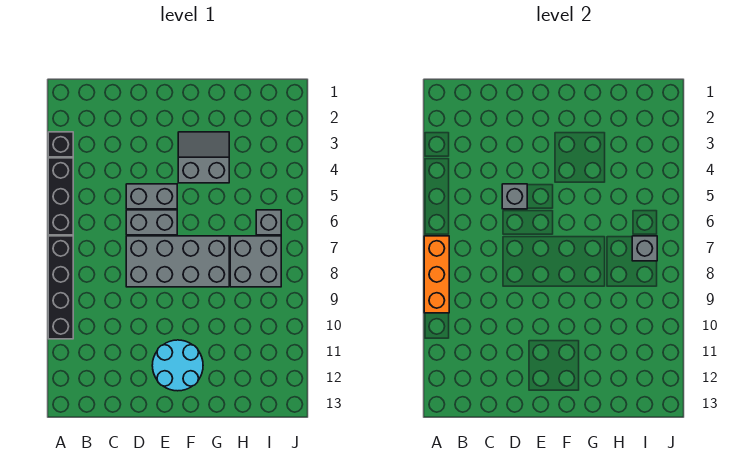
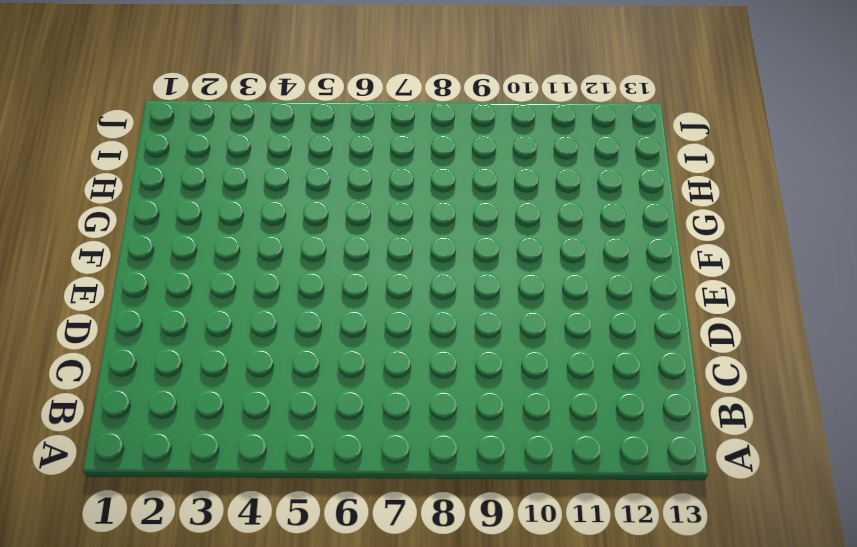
none -> black brick A3 level 1
none -> black brick A4:A6 level 1
none -> black brick A7:A10 level 1

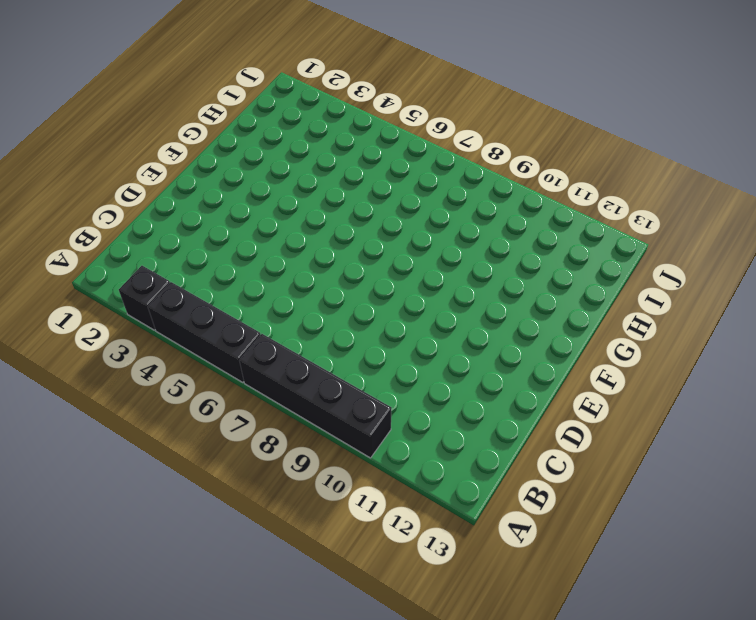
none -> grey brick D5:E5 level 1
none -> grey brick D6:E6 level 1
none -> grey brick D7:G8 level 1

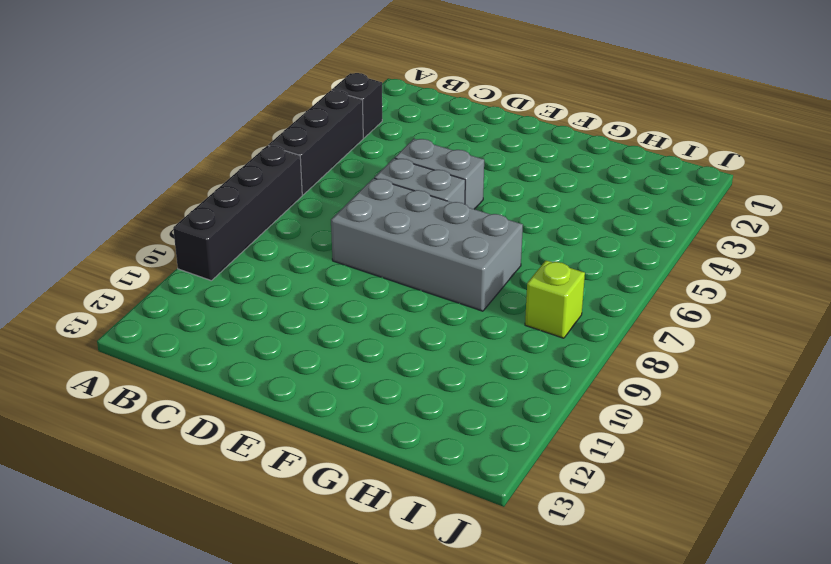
lime brick I8 level 1 -> grey brick H7:I8 level 1
none -> cyan round brick E11:F12 level 1
none -> grey slope F3:G4 level 1 top 4
none -> grey brick I6 level 1

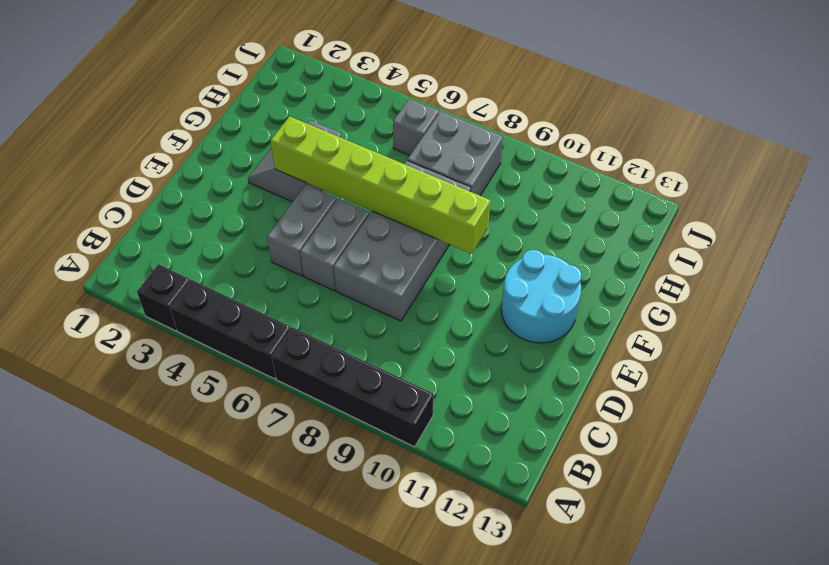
lime brick F4:F9 level 2 -> none
none -> orange brick A7:A9 level 2
none -> grey brick D5 level 2
none -> grey brick I7 level 2

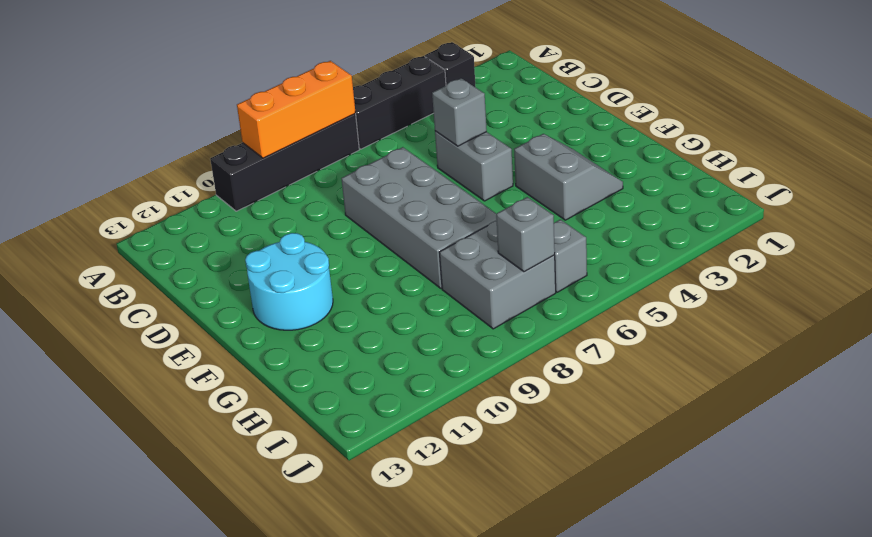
none -> grey brick D6:E6 level 1

